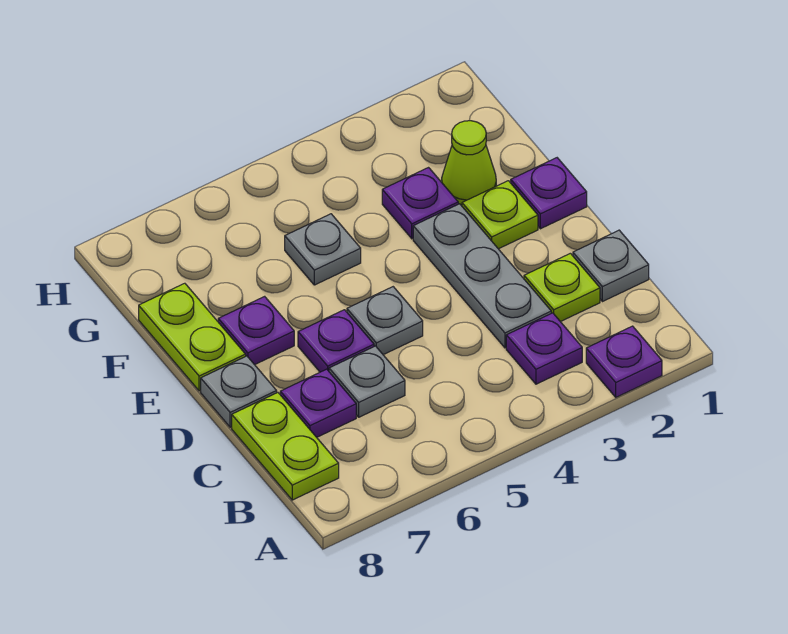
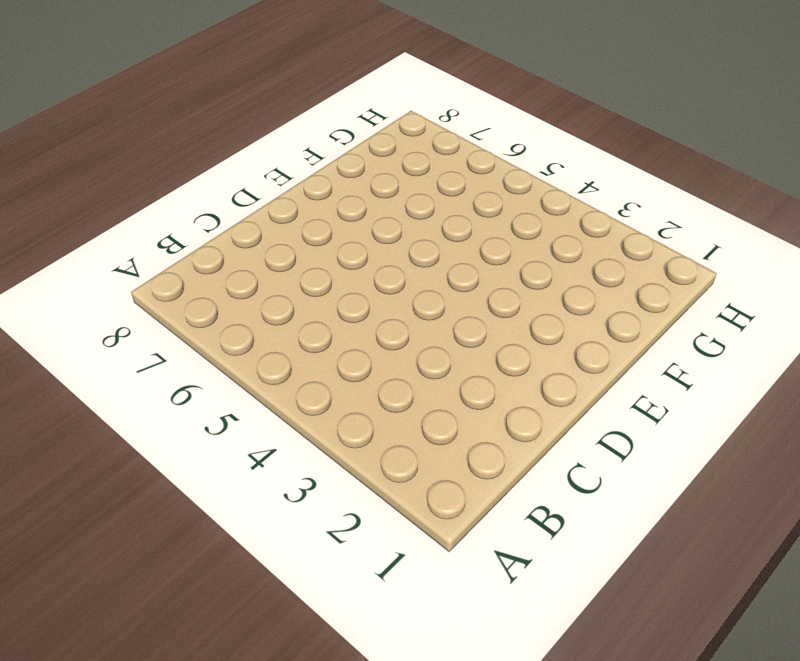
none -> purple plate A2 level 1
none -> purple plate B3 level 1
none -> lime plate B8:C8 level 1

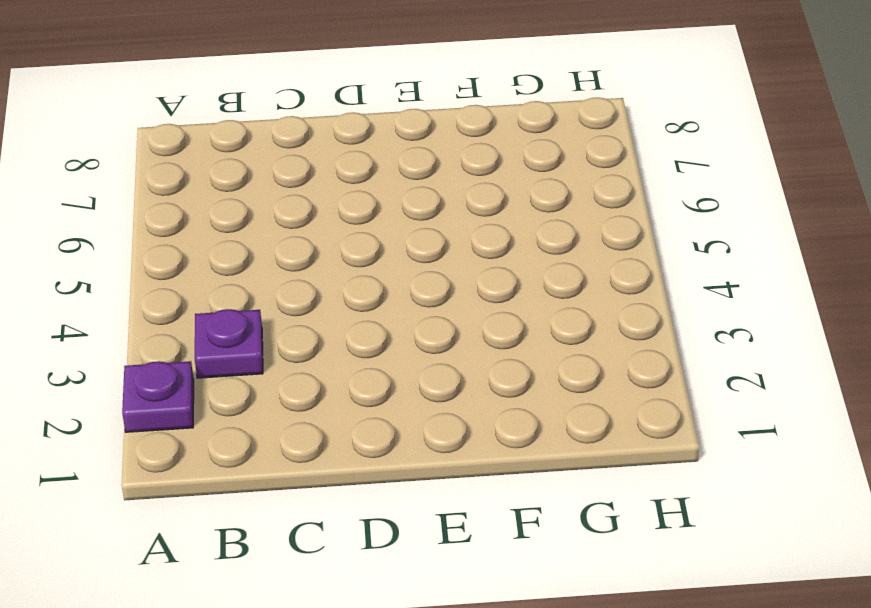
none -> lime plate B8:C8 level 1
none -> grey plate C1 level 1
none -> lime plate C2 level 1

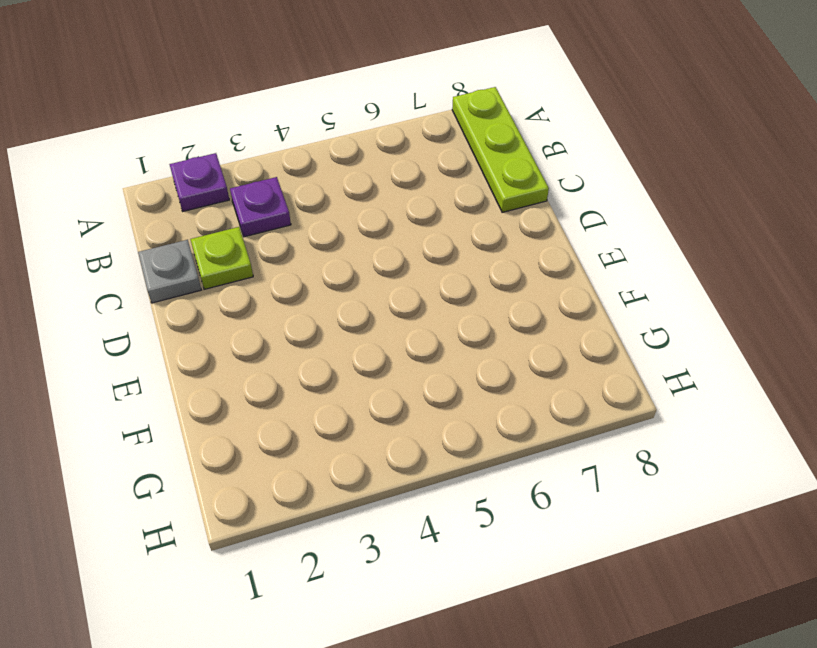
lime plate A8:C8 level 1 -> lime plate B8:C8 level 1
none -> grey plate C3:E3 level 1
none -> grey plate C6 level 1
none -> purple plate C7 level 1

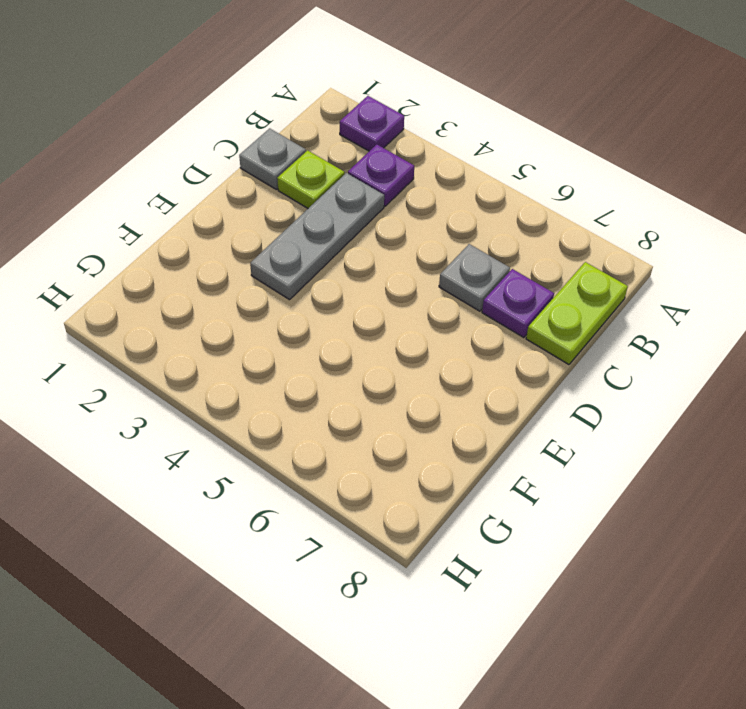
none -> grey plate D5 level 1
none -> purple plate D6 level 1
none -> grey plate D8 level 1

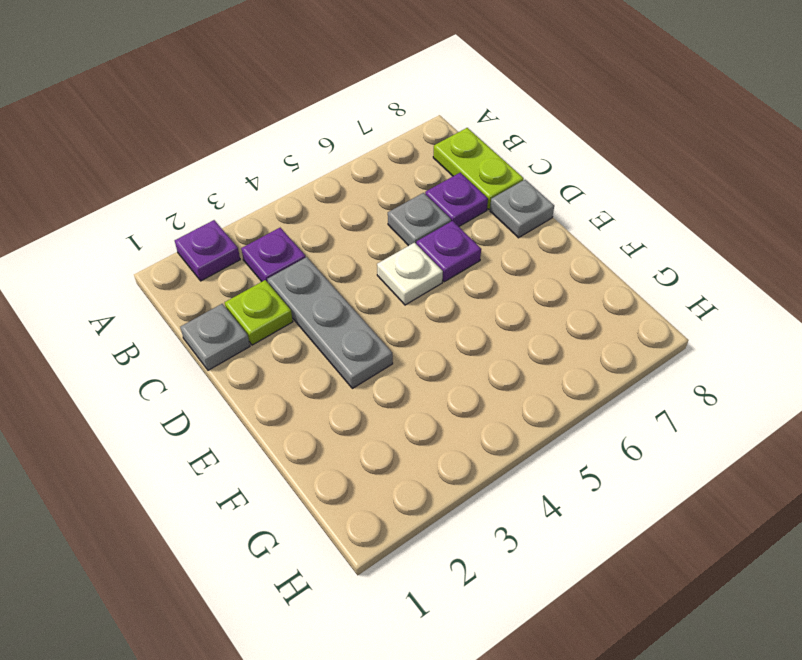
white plate D5 level 1 -> grey plate D5 level 1
none -> purple plate E1 level 1
none -> lime plate E2 level 1
none -> purple plate E7 level 1

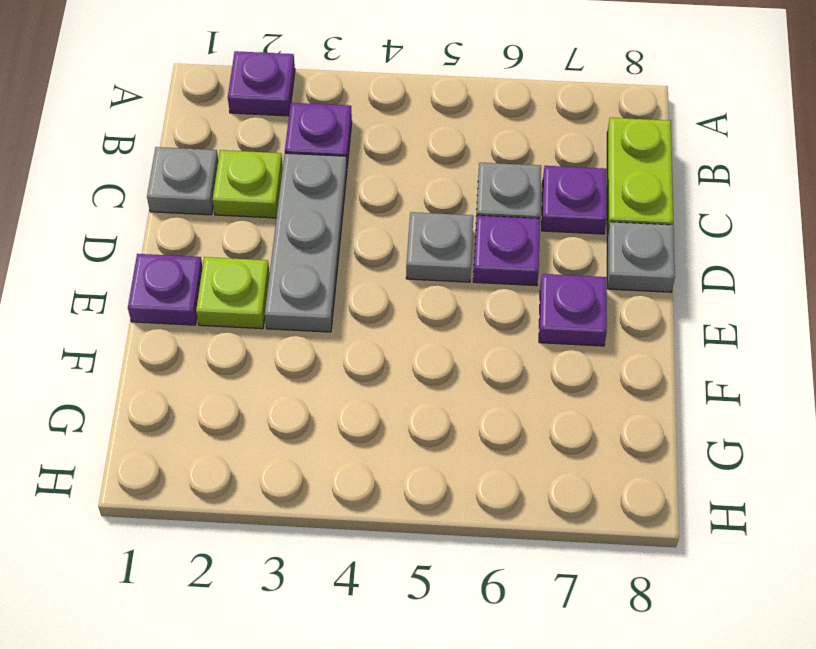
none -> lime plate E8:F8 level 1
none -> lime cone F2 level 1
none -> purple plate F3 level 1

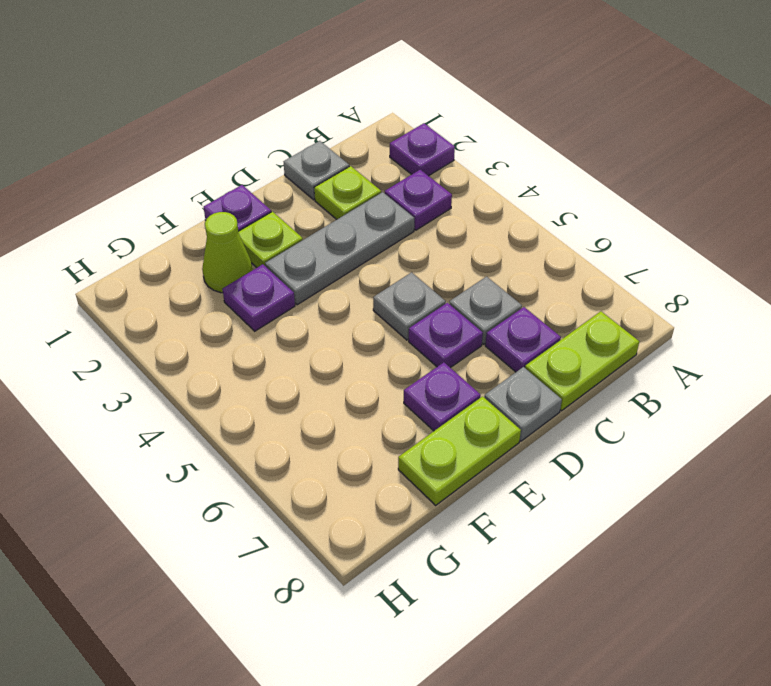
none -> grey plate F5 level 1

